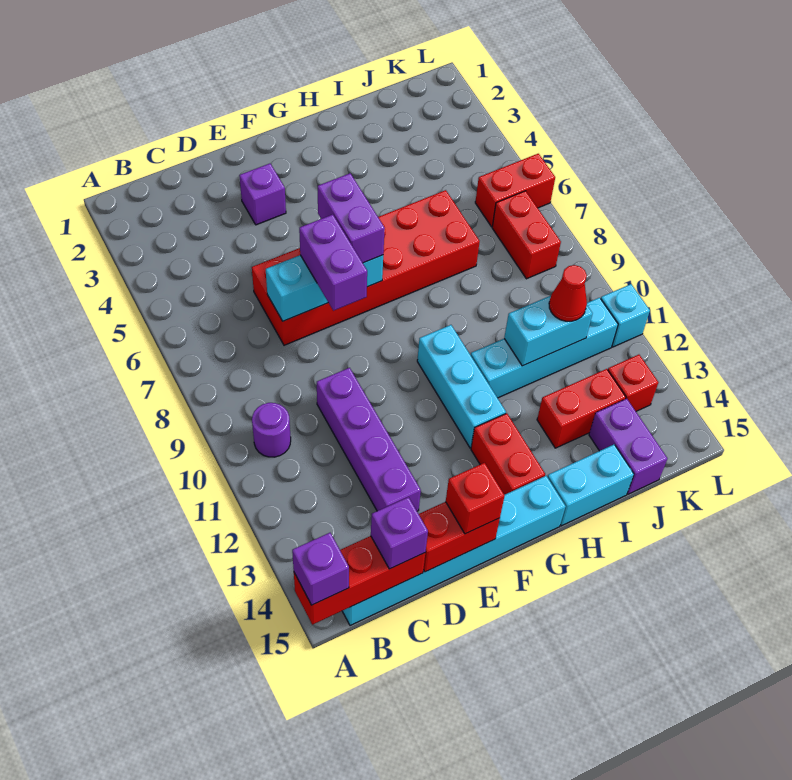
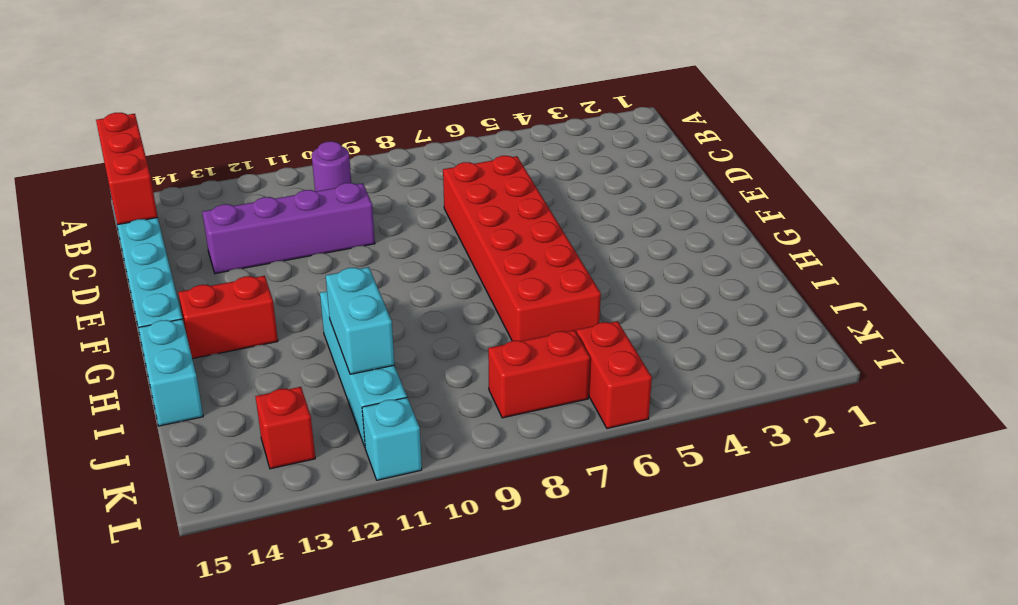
none -> purple brick E3 level 1
none -> cyan brick G10:G12 level 1
none -> red brick I13:J13 level 1

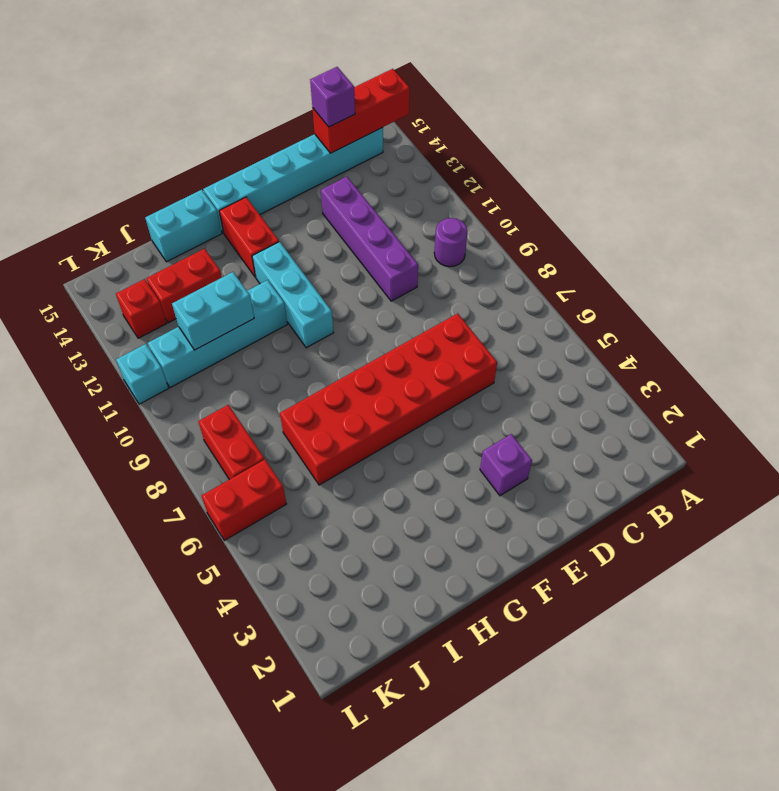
none -> purple brick J14:J15 level 1
none -> cyan brick D7:F7 level 2
none -> red brick D15:E15 level 2

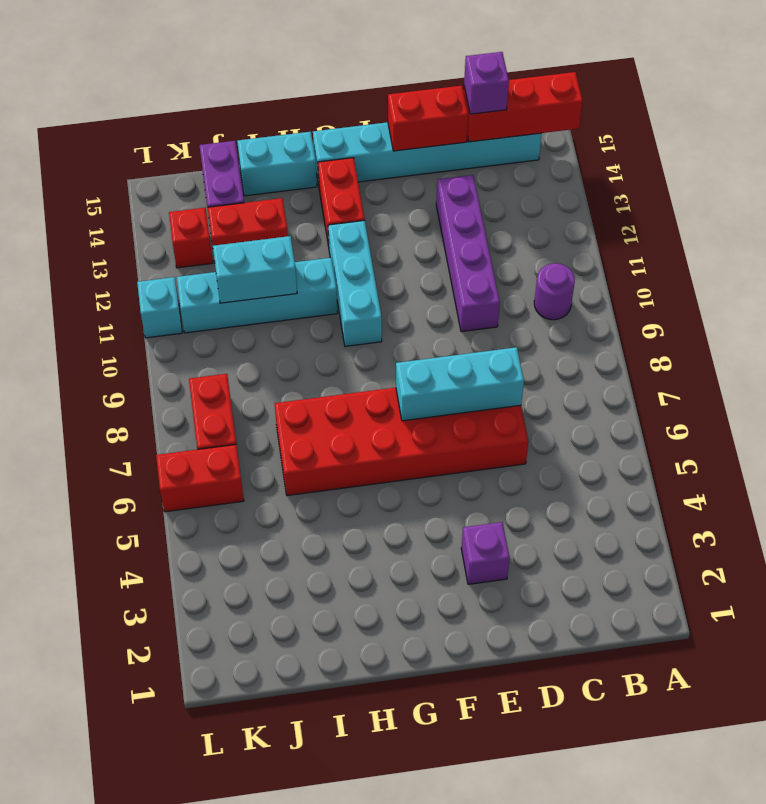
none -> purple brick A15 level 3
none -> purple brick E7:E8 level 3
none -> red brick E15 level 3

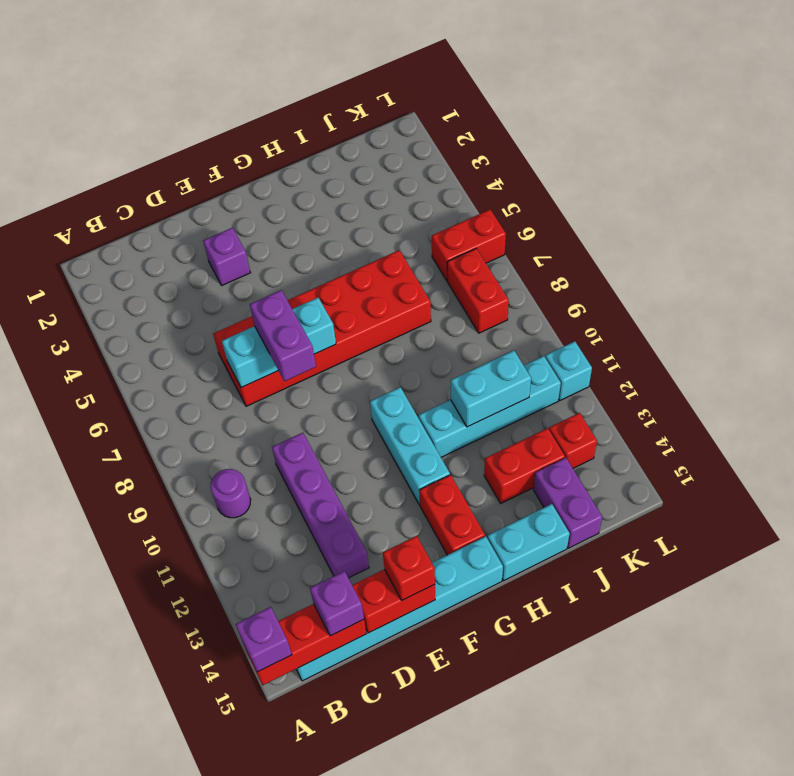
none -> purple brick F6:F7 level 3
none -> red cone J11 level 3

